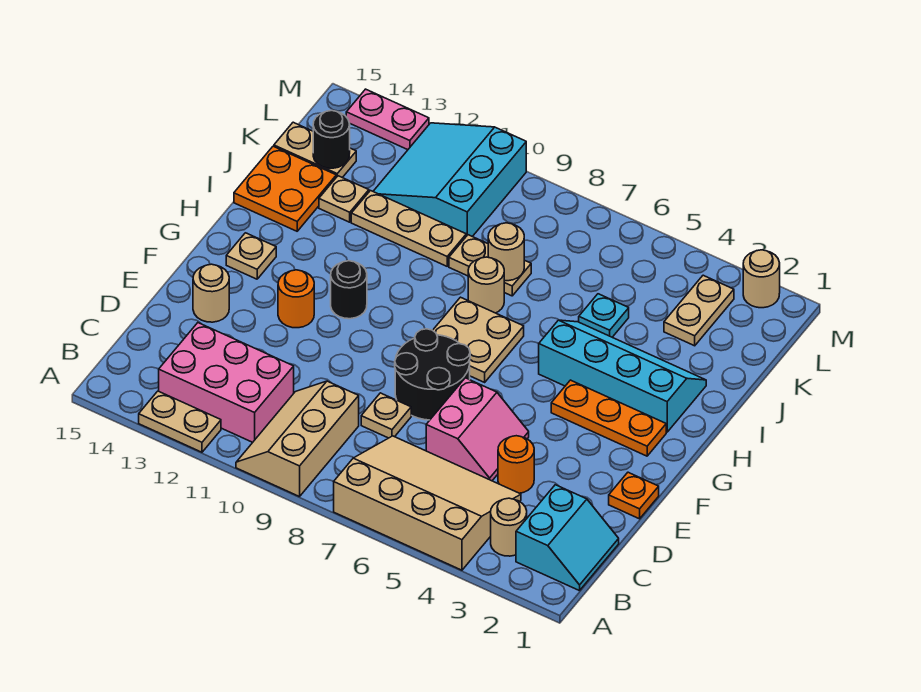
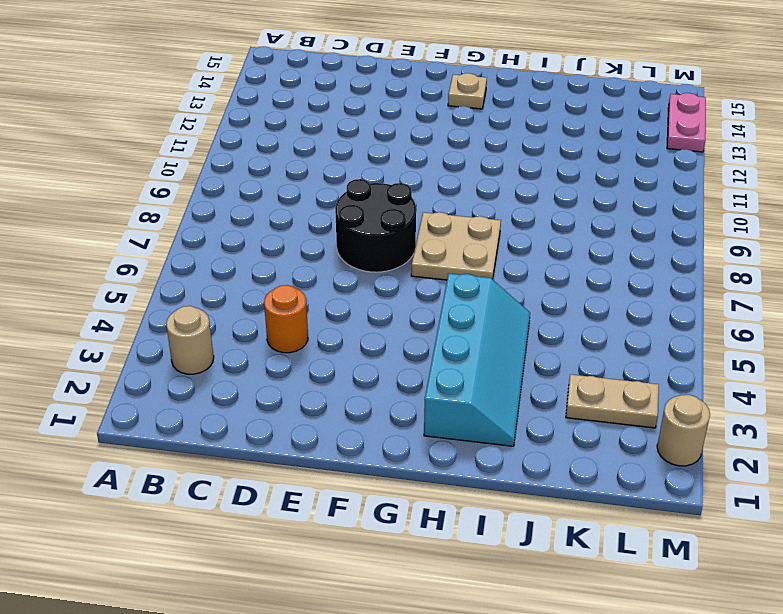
none -> tan slope A4:C7 level 1 top A
none -> tan slope A9:C10 level 1 top 9
none -> tan plate A12:A13 level 1
none -> cyan slope B1:C2 level 1 top 2

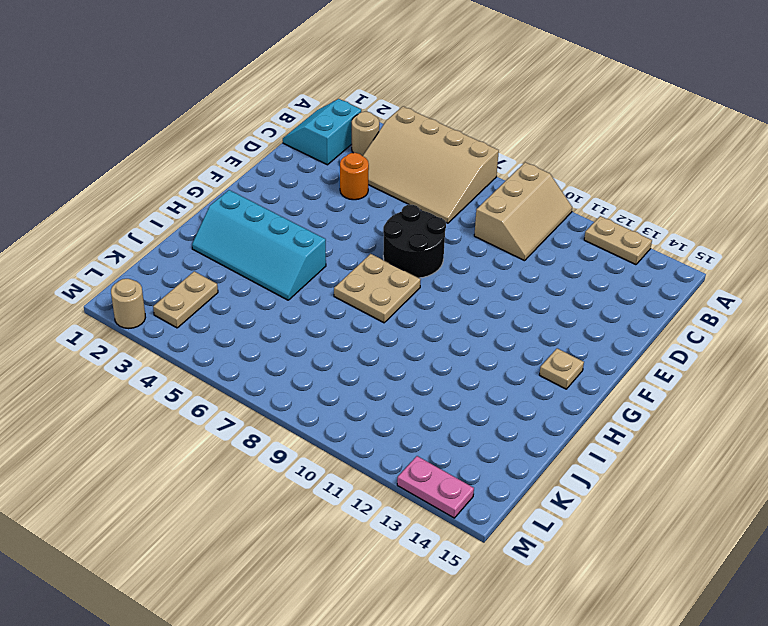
none -> pink brick B11:C13 level 1
none -> pink slope D5:E6 level 1 top 6
none -> tan plate D8 level 1
none -> orange plate E1 level 1

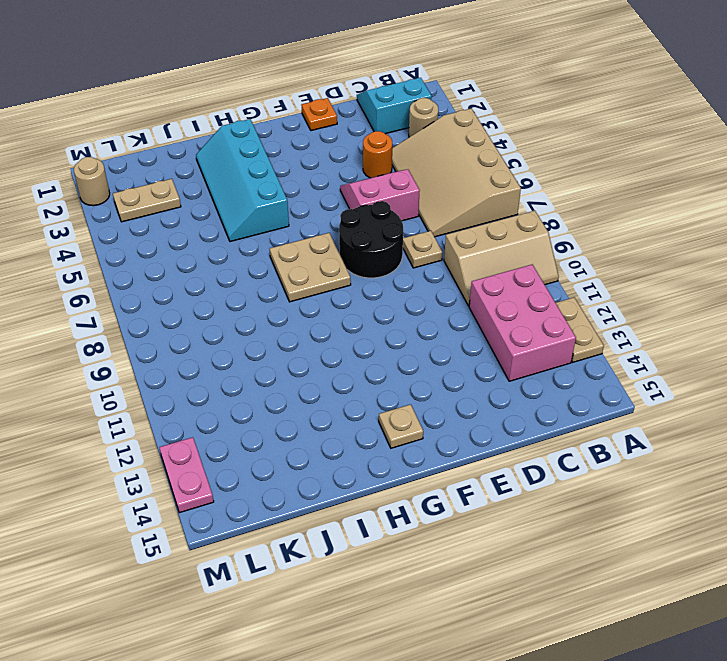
none -> tan round brick E14 level 1
none -> orange round brick F12 level 1
none -> orange plate G2:G4 level 1
none -> black round brick G11 level 1

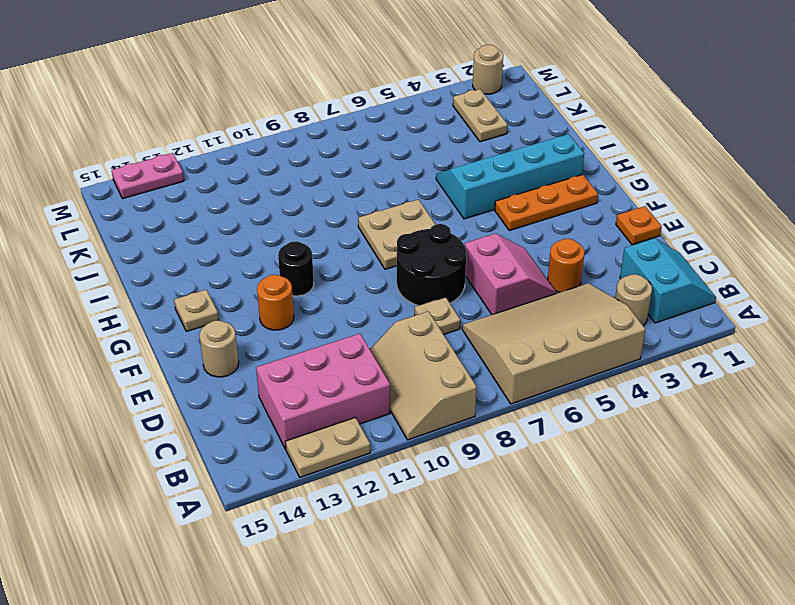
none -> tan round brick I8 level 1
none -> orange plate I14:J15 level 1
none -> cyan plate J5 level 1
none -> tan plate J8:J9 level 1

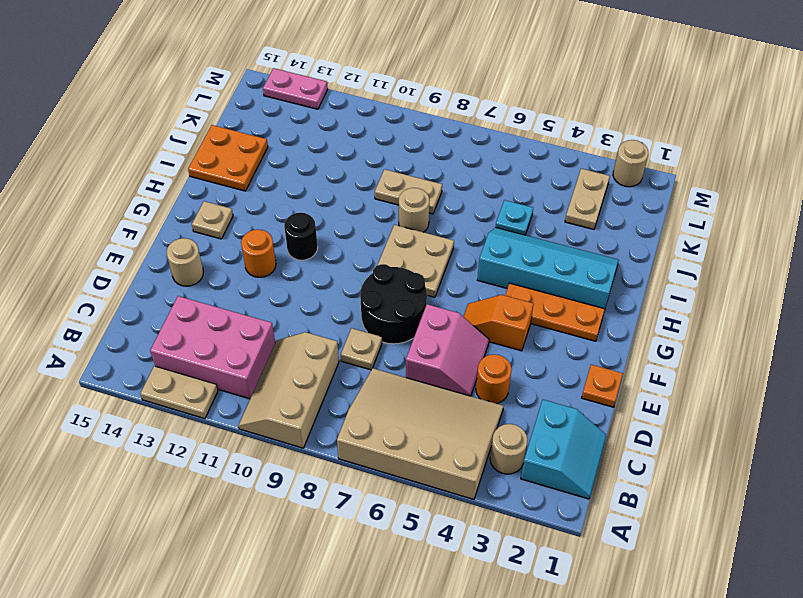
orange slope F4:F5 level 1 top 4 -> none
none -> tan plate J10:J12 level 1
none -> tan plate J13 level 1
none -> cyan slope K10:M12 level 1 top 10
none -> tan plate K14:K15 level 1

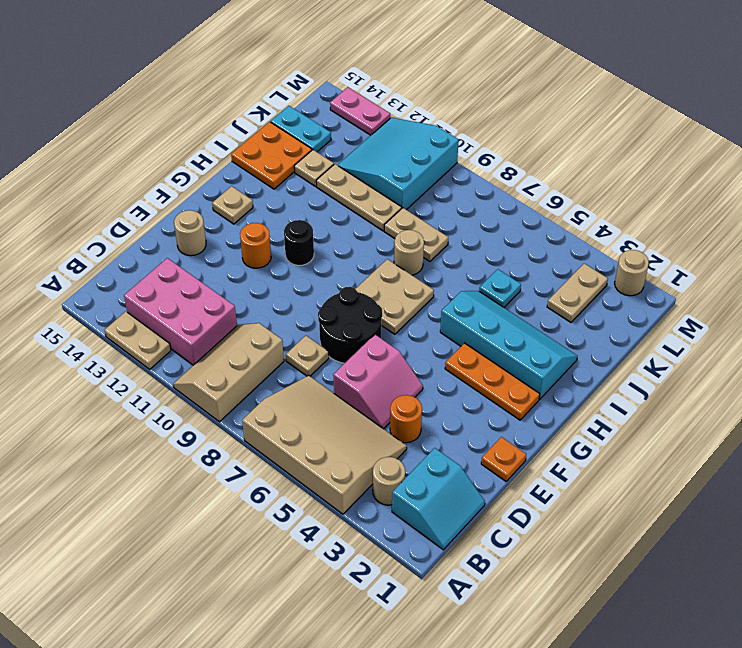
cyan plate K14:K15 level 1 -> tan plate K14:K15 level 1
none -> tan round brick J8 level 2
none -> black round brick K14 level 2

